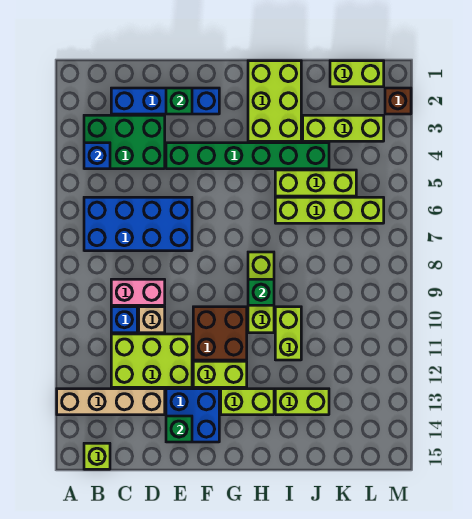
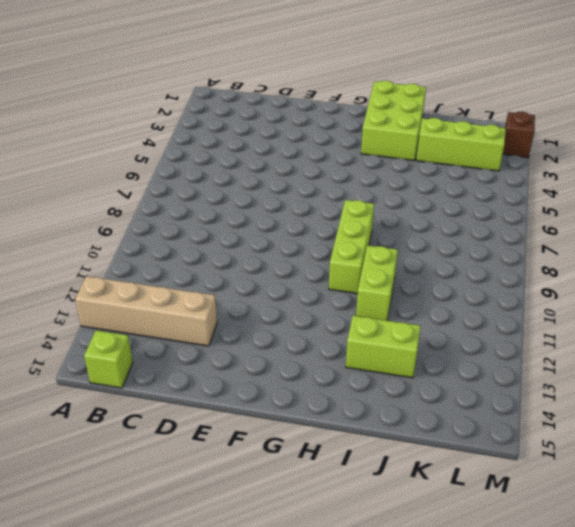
none -> green brick B3:D4 level 1
none -> blue brick B6:E7 level 1
none -> blue brick C2:F2 level 1

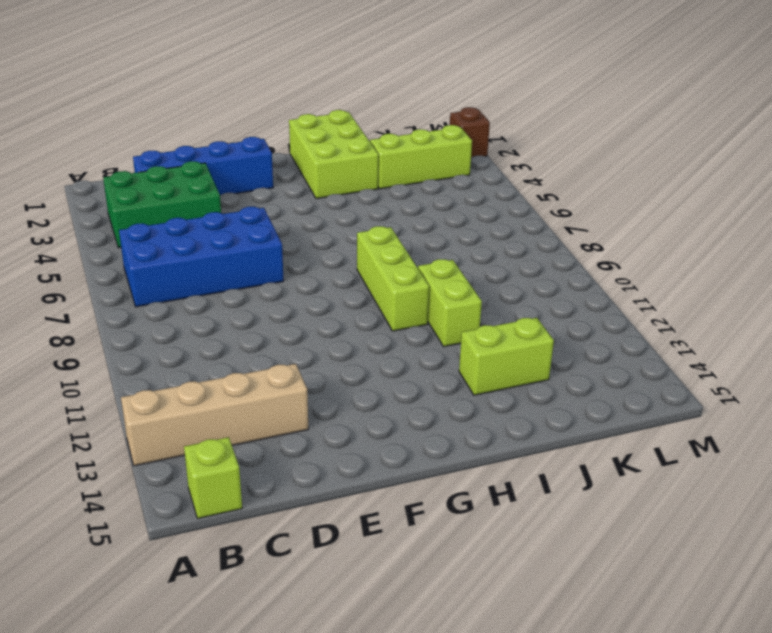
none -> pink brick C9:D9 level 1
none -> blue brick C10 level 1
none -> lime brick C11:E12 level 1

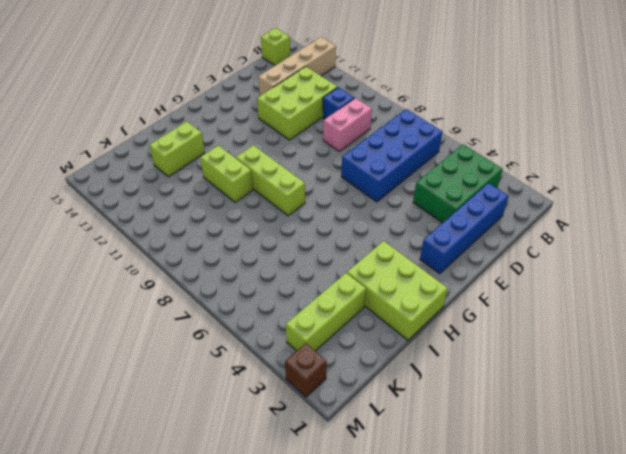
none -> tan brick D10 level 1
none -> green brick E4:J4 level 1
none -> blue brick E13:F14 level 1

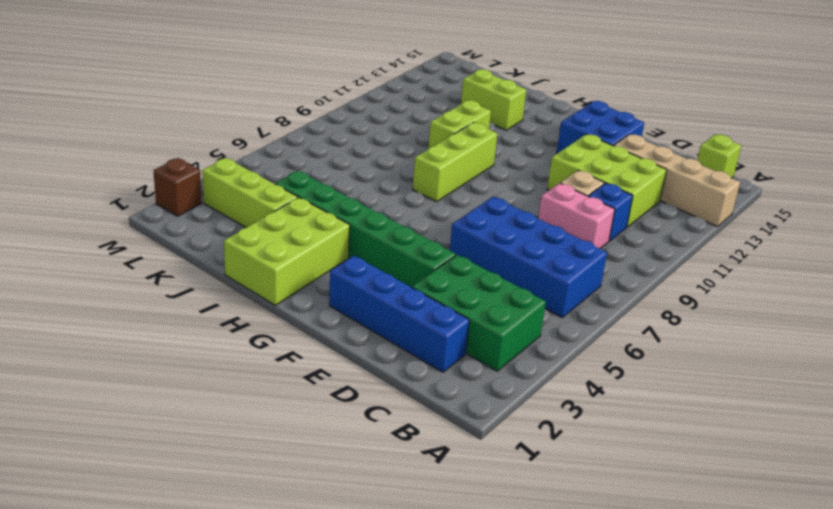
none -> brown brick F10:G11 level 1
none -> lime brick F12:G12 level 1
none -> lime brick G13:H13 level 1

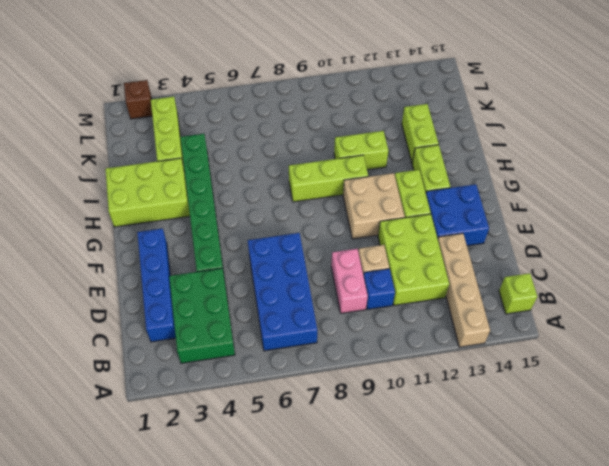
tan brick F10:G11 level 1 -> brown brick F10:G11 level 1
none -> lime brick I5:K5 level 1
none -> lime brick I6:L6 level 1
none -> lime brick K1:L1 level 1

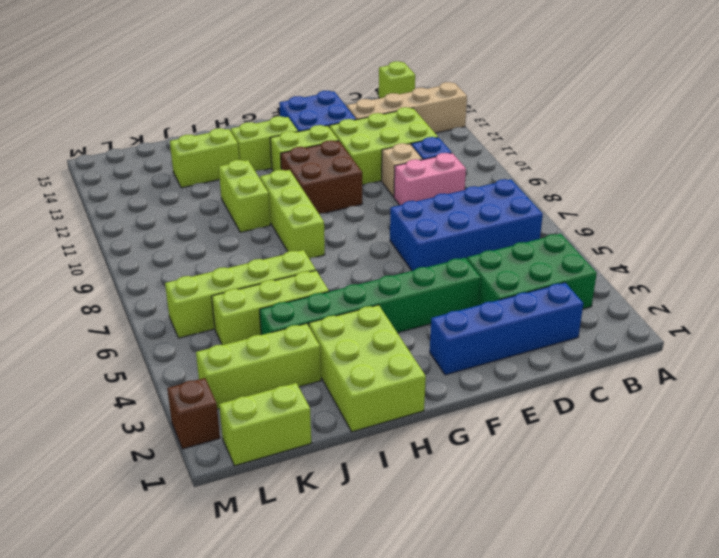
none -> blue brick B4 level 2
none -> green brick E2 level 2
none -> green brick E14 level 2

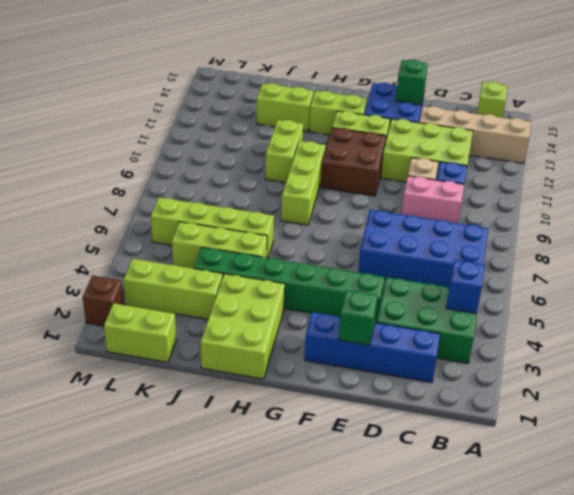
none -> green brick H9 level 2

